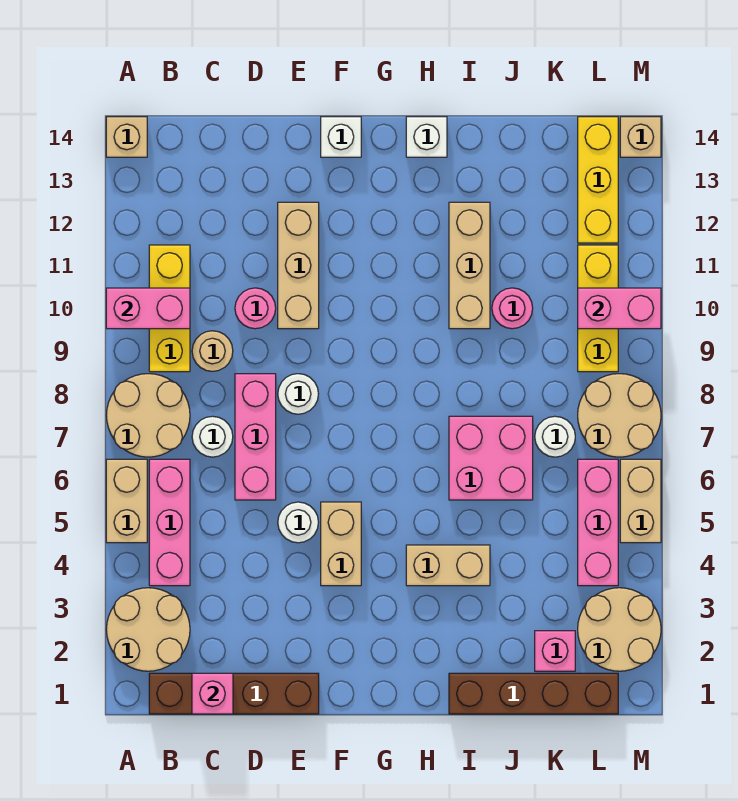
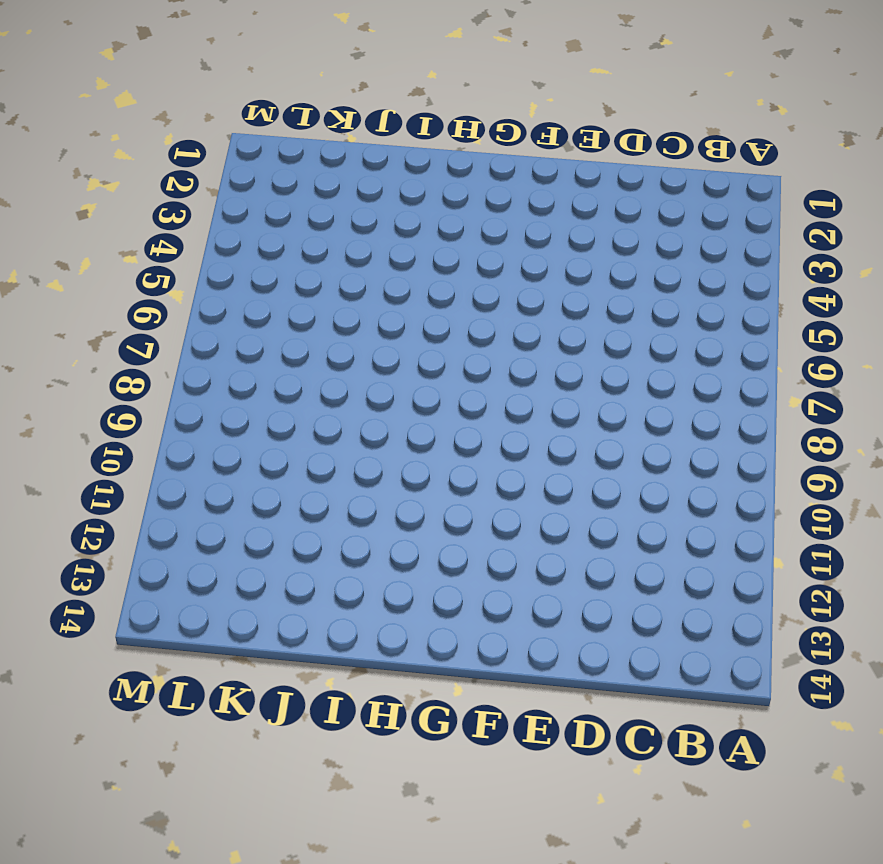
none -> tan round brick A2:B3 level 1
none -> tan brick A5:A6 level 1
none -> tan round brick A7:B8 level 1
none -> tan brick A14 level 1

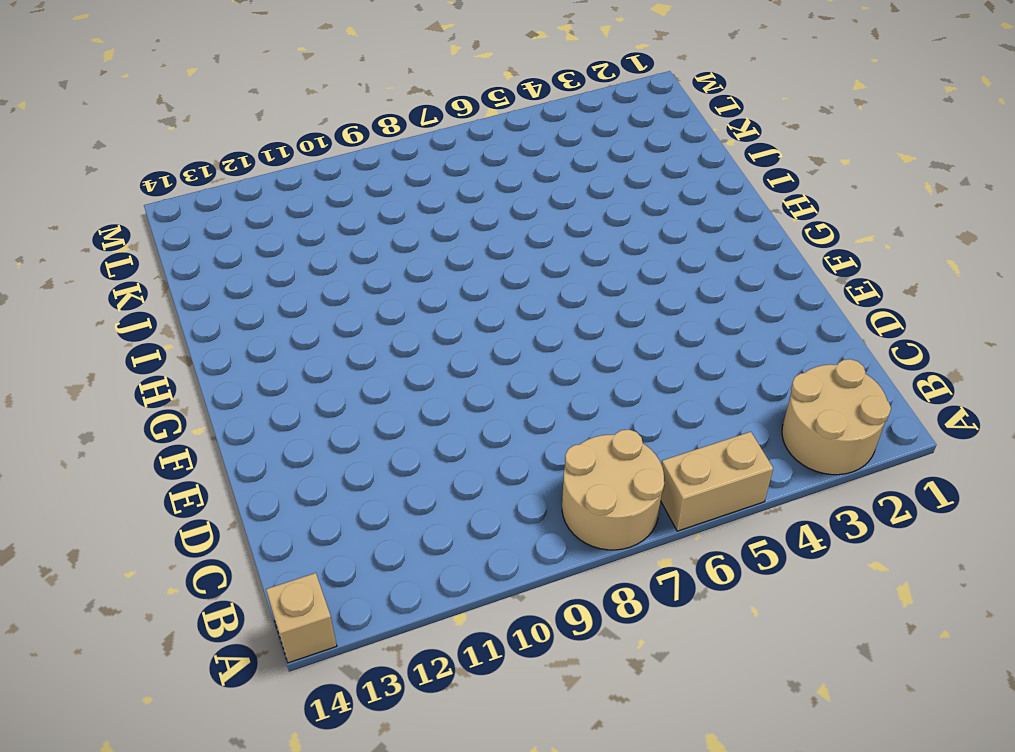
none -> brown brick B1:E1 level 1
none -> pink brick B4:B6 level 1
none -> yellow brick B9:B11 level 1
none -> white round brick C7 level 1

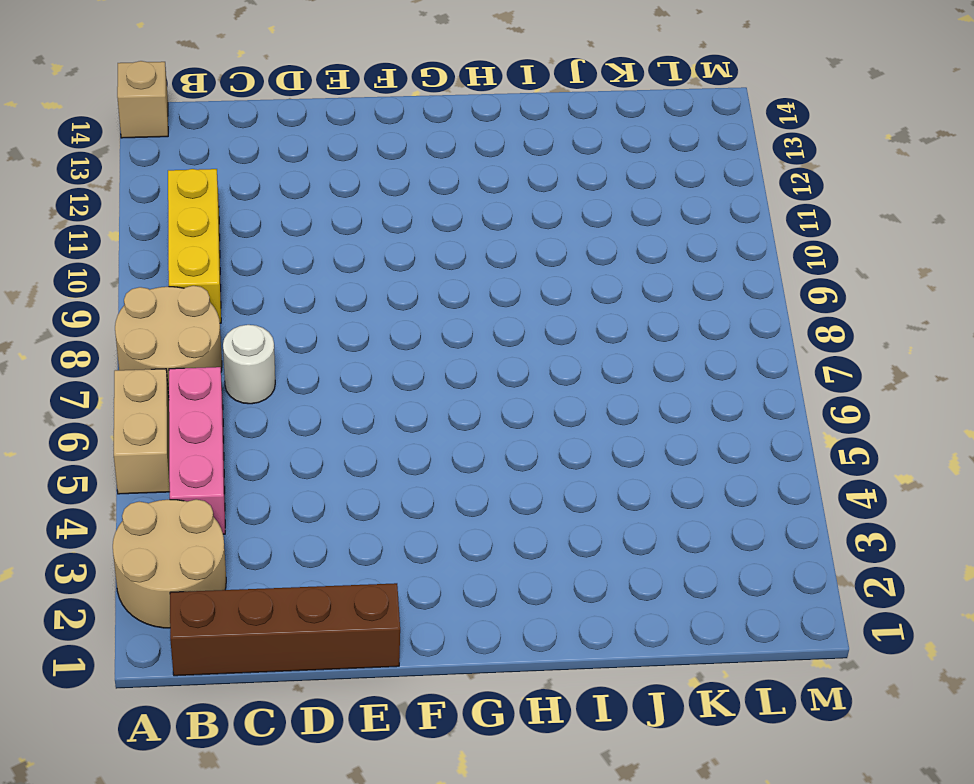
none -> tan round brick C9 level 1
none -> pink brick D6:D8 level 1
none -> pink round brick D10 level 1
none -> white round brick E5 level 1

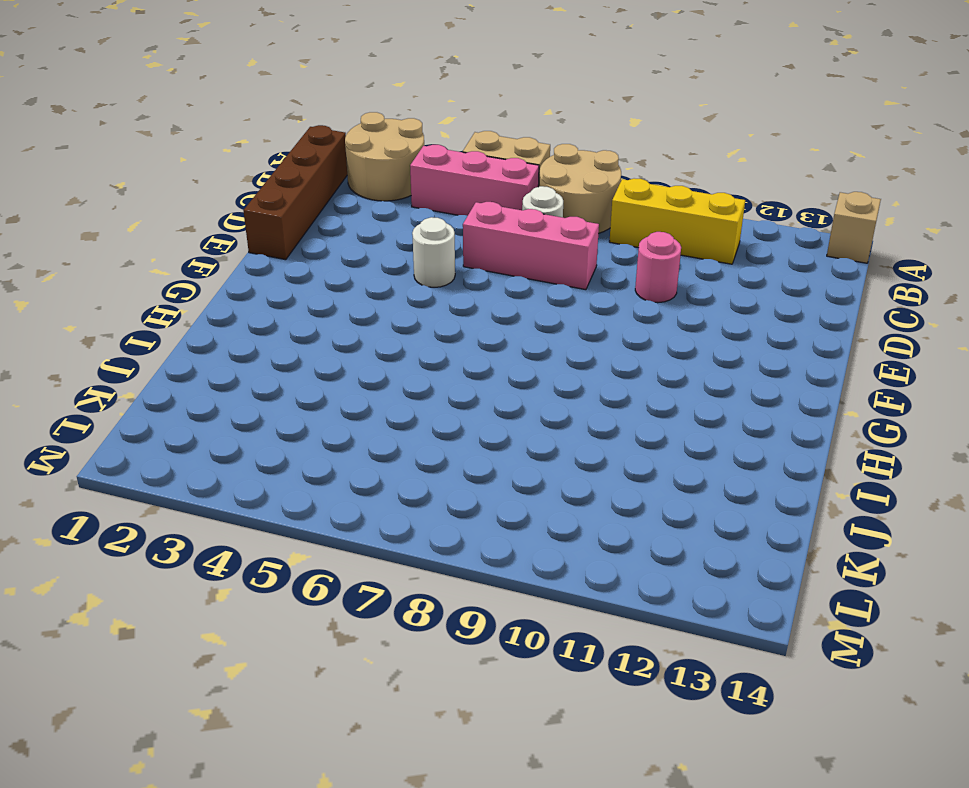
none -> tan round brick C9 level 1
none -> white round brick E8 level 1
none -> tan brick E10:E12 level 1
none -> tan brick F4:F5 level 1

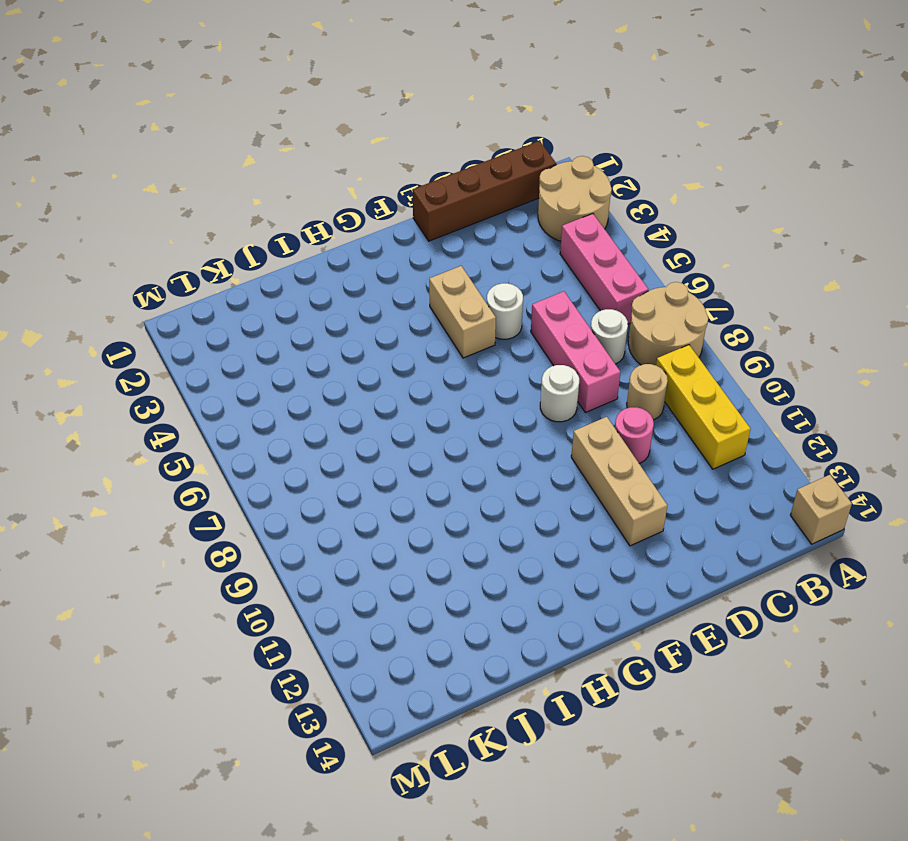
none -> tan brick A5:A6 level 1
none -> white brick F14 level 1
none -> tan brick H4:I4 level 1
none -> white brick H14 level 1

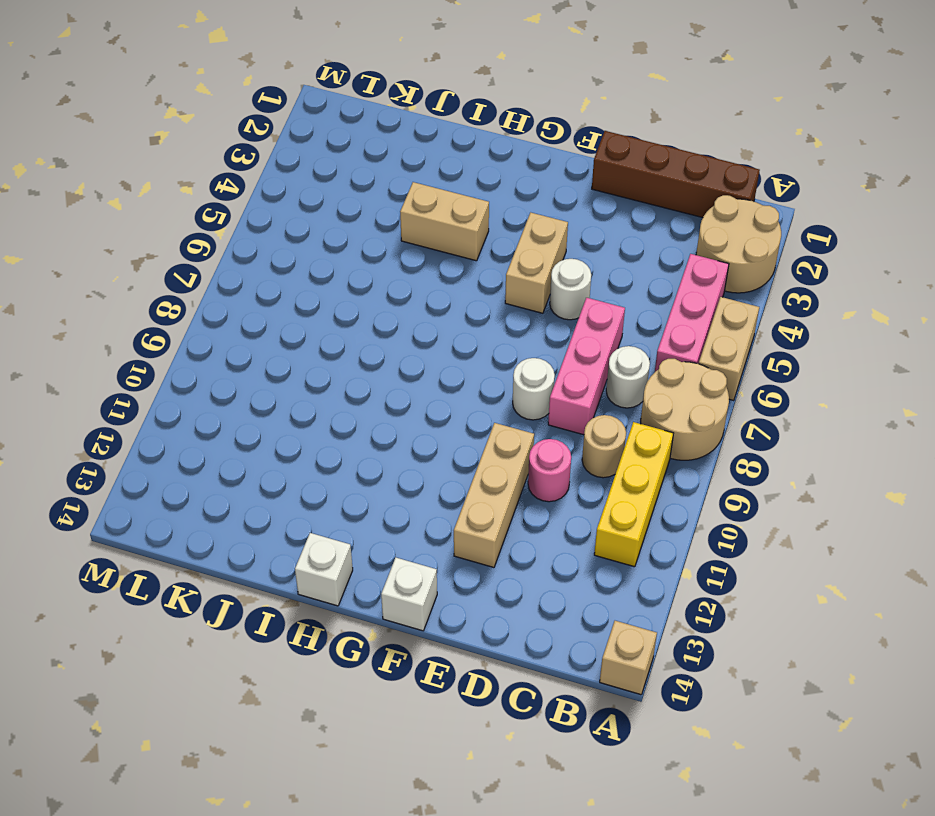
none -> brown brick I1:L1 level 1
none -> pink brick I6:J7 level 1
none -> tan brick I10:I12 level 1
none -> pink round brick J10 level 1

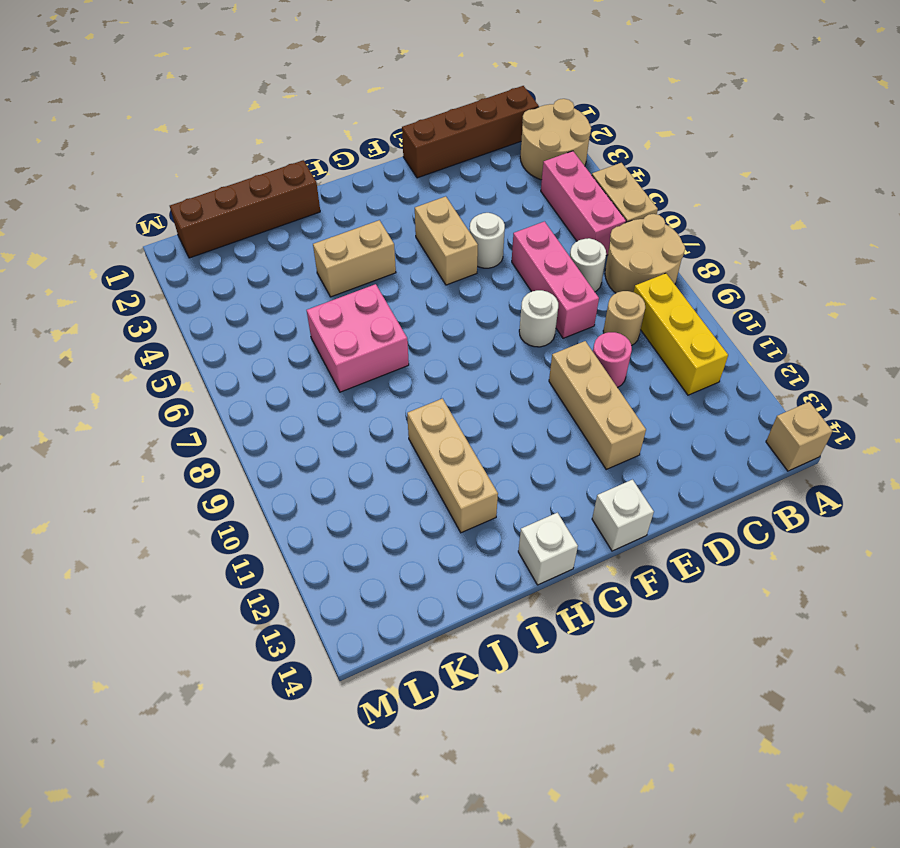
none -> pink round brick J10 level 1
none -> pink brick K2 level 1
none -> white round brick K7 level 1
none -> tan round brick L2:M3 level 1

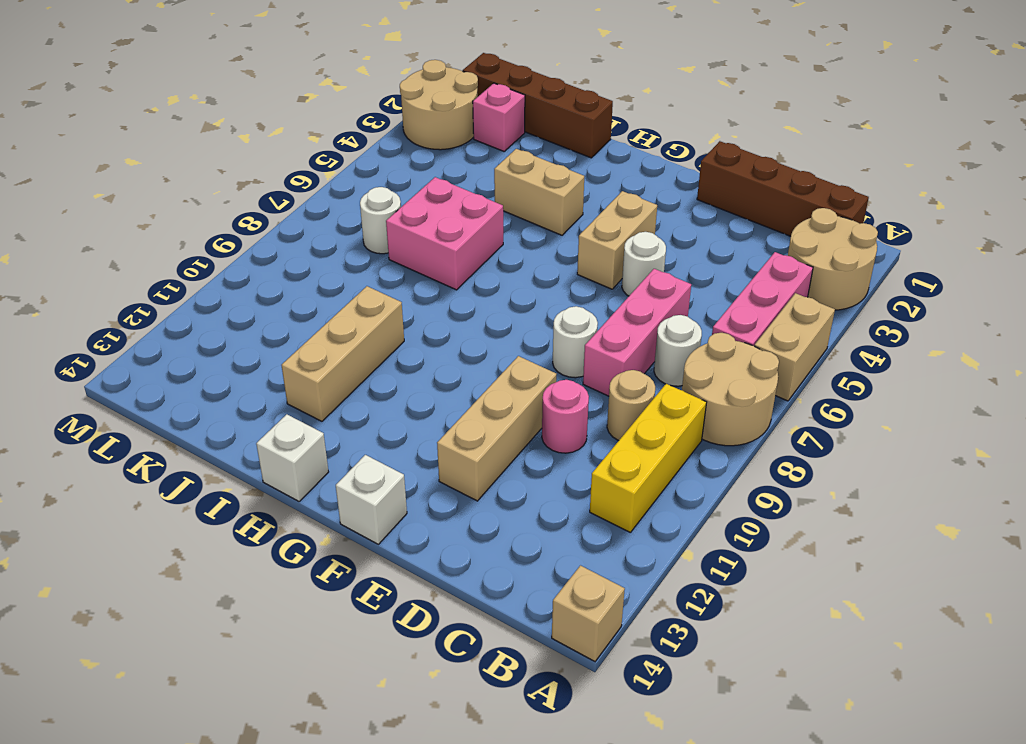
none -> pink round brick J10 level 1
none -> pink brick L4:L6 level 1
none -> tan round brick L7:M8 level 1
none -> yellow brick L9:L11 level 1

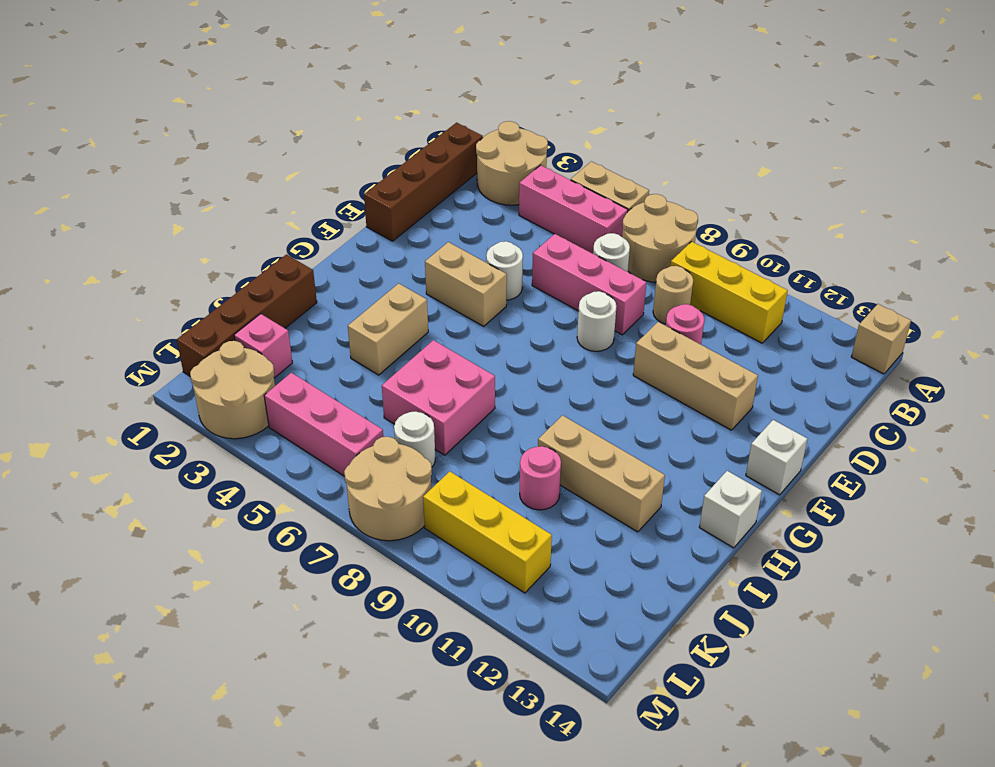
none -> yellow brick L12:L14 level 1
none -> tan brick M5:M6 level 1
none -> tan brick M14 level 1
none -> pink brick A10:B10 level 2

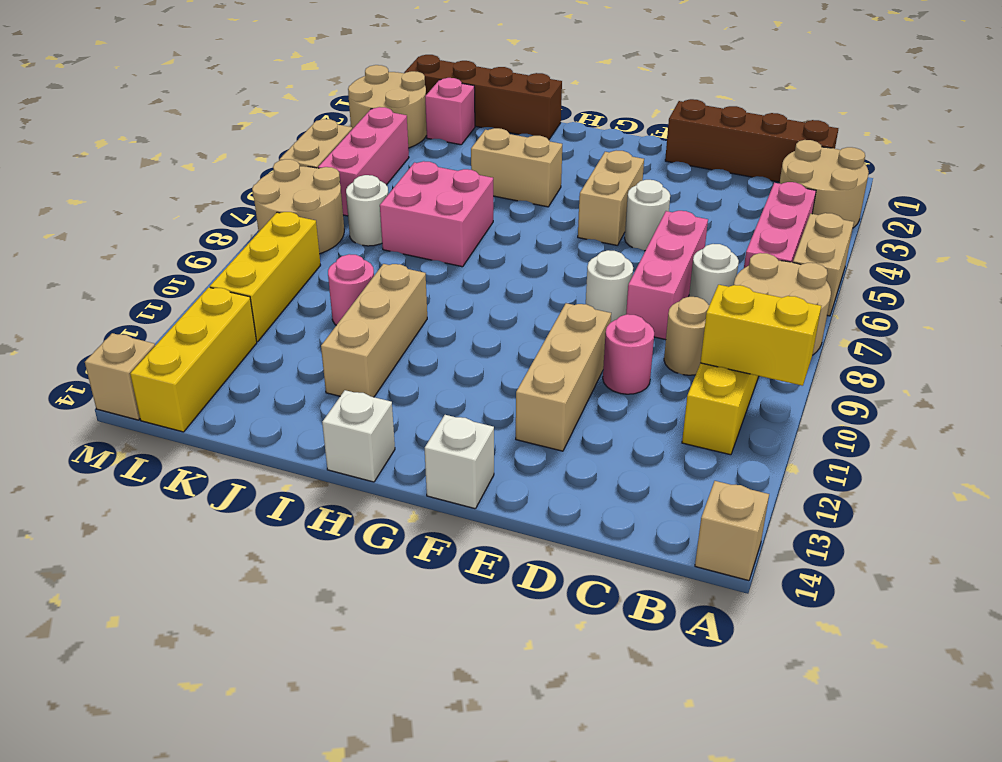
yellow brick A10:B10 level 2 -> pink brick A10:B10 level 2
none -> pink brick C1 level 2
none -> pink brick L10:M10 level 2

